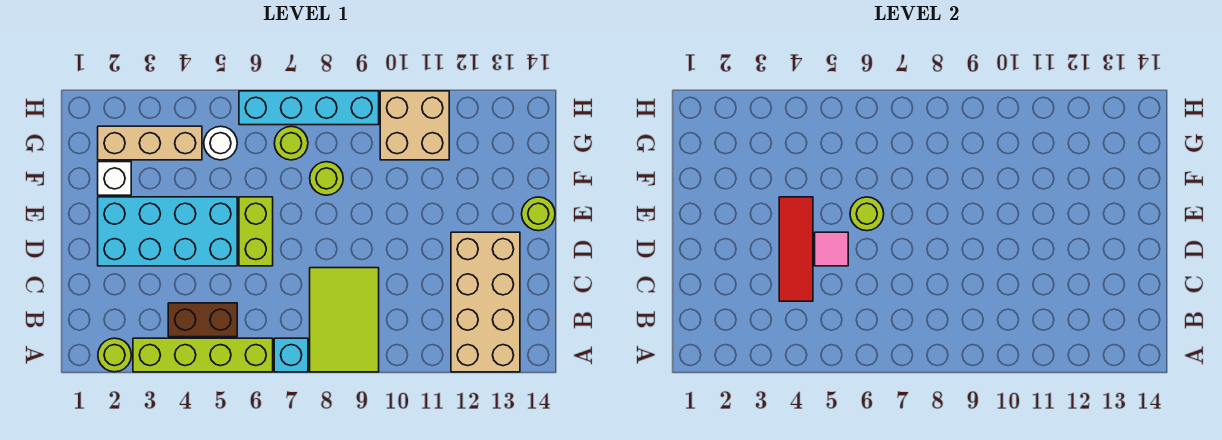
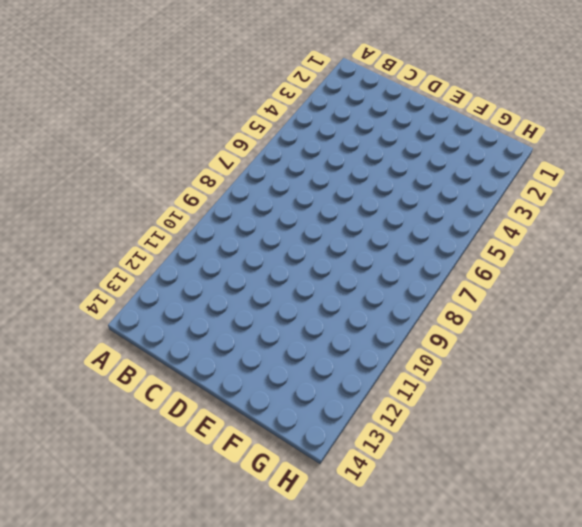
none -> lime round brick A2 level 1
none -> lime brick A3:A6 level 1
none -> cyan brick A7 level 1

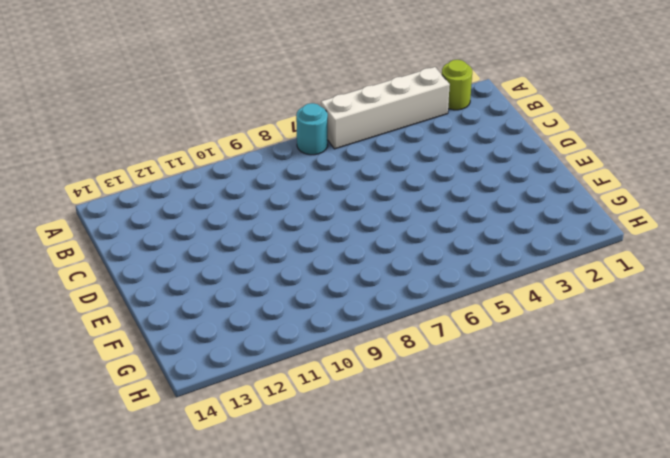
white brick A3:A6 level 1 -> lime brick A3:A6 level 1
cyan round brick A7 level 1 -> cyan brick A7 level 1
none -> lime tile A8:C9 level 1
none -> tan brick A12:D13 level 1
none -> brown brick B4:B5 level 1

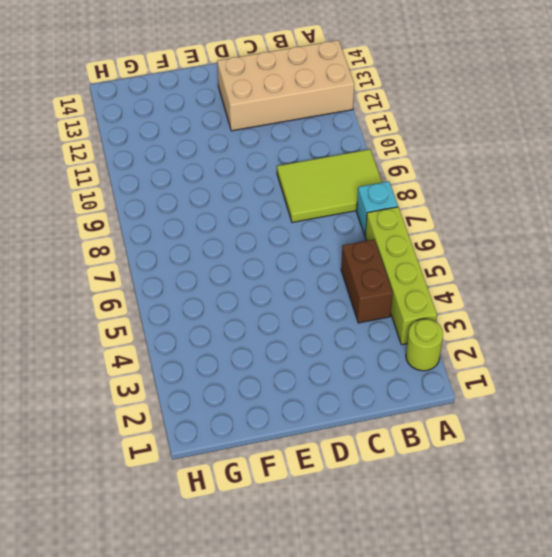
none -> cyan brick D2:E5 level 1
none -> lime brick D6:E6 level 1
none -> lime round brick E14 level 1

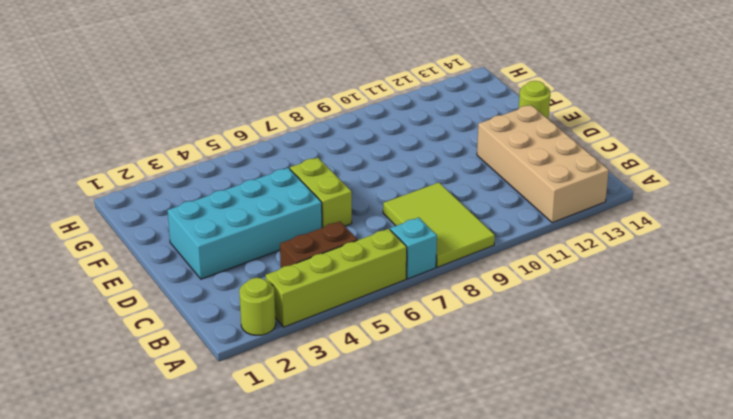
none -> white brick F2 level 1
none -> lime round brick F8 level 1
none -> tan brick G2:G4 level 1

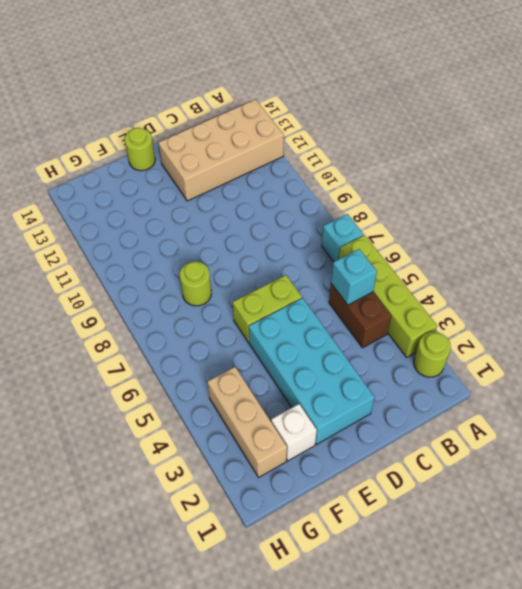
cyan brick B5 level 2 -> none
none -> lime tile A8:C9 level 1
none -> white round brick G5 level 1
none -> lime round brick G7 level 1

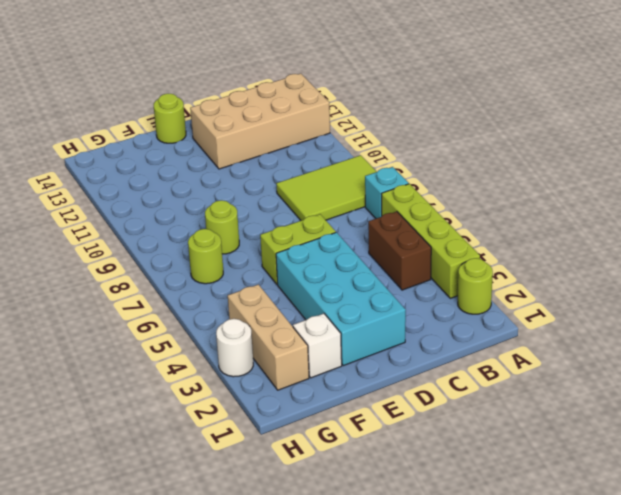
white round brick H3 level 1 -> white round brick G5 level 1
none -> tan brick G10:H11 level 1
none -> cyan brick H6:H9 level 1
none -> red tile C4:E4 level 2

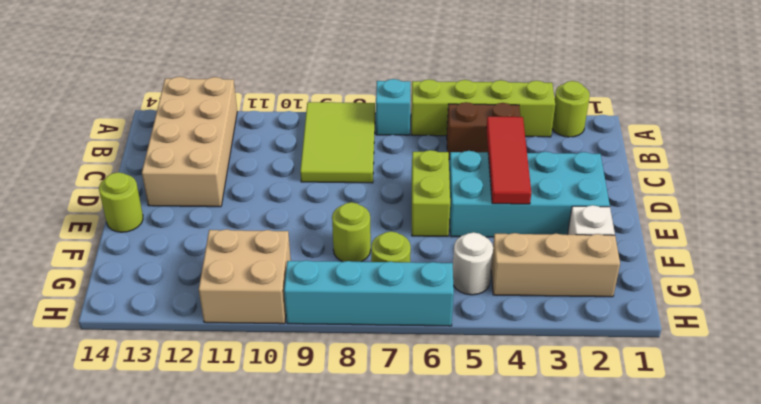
none -> pink tile D5 level 2
none -> lime round brick E6 level 2

